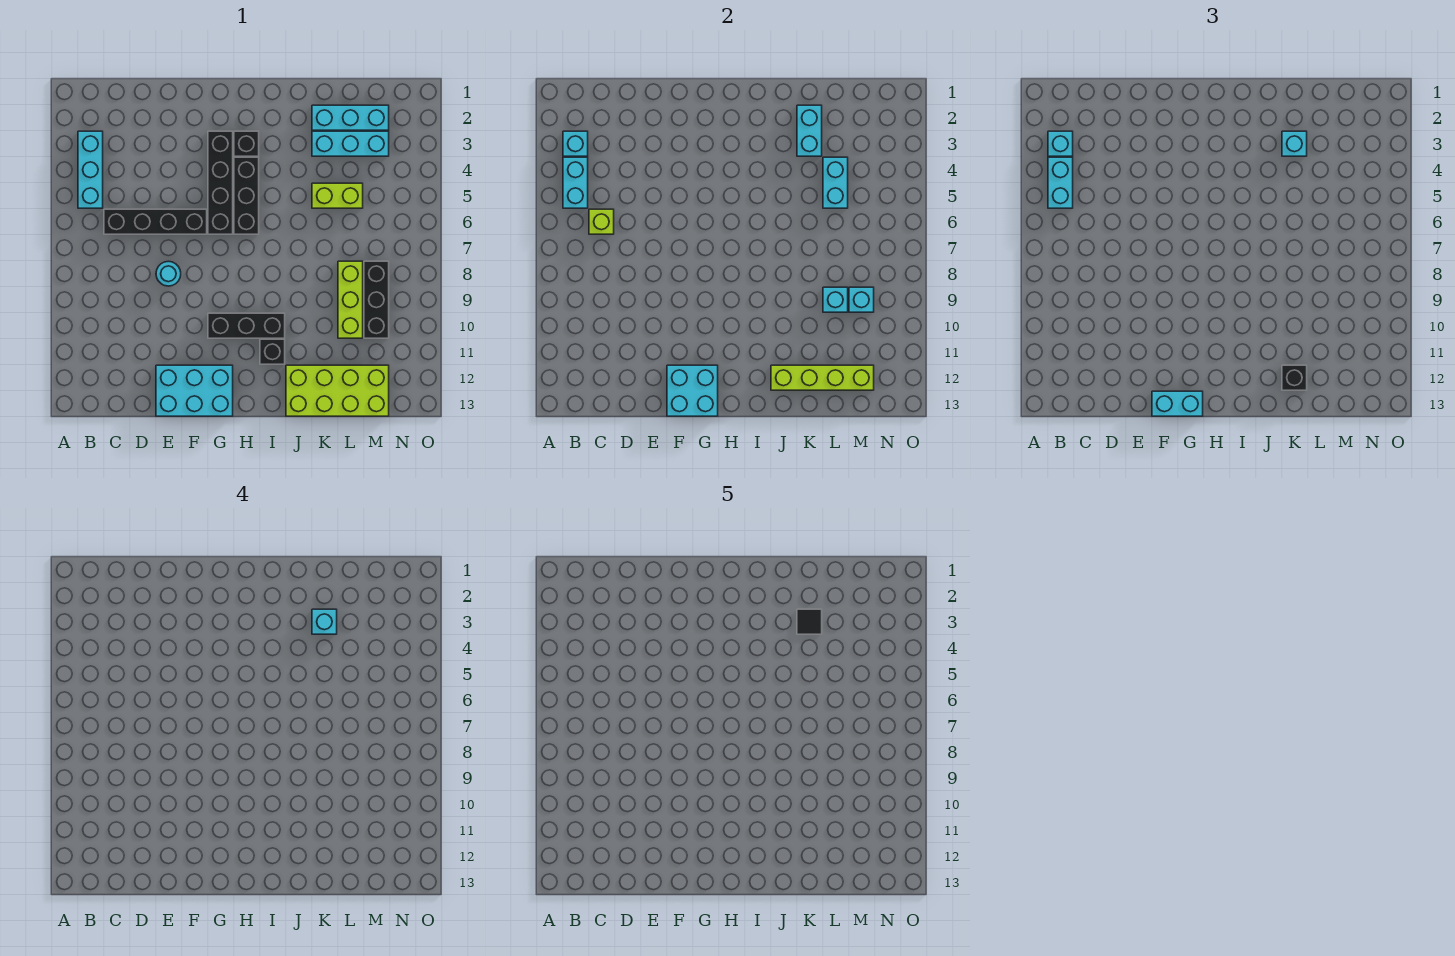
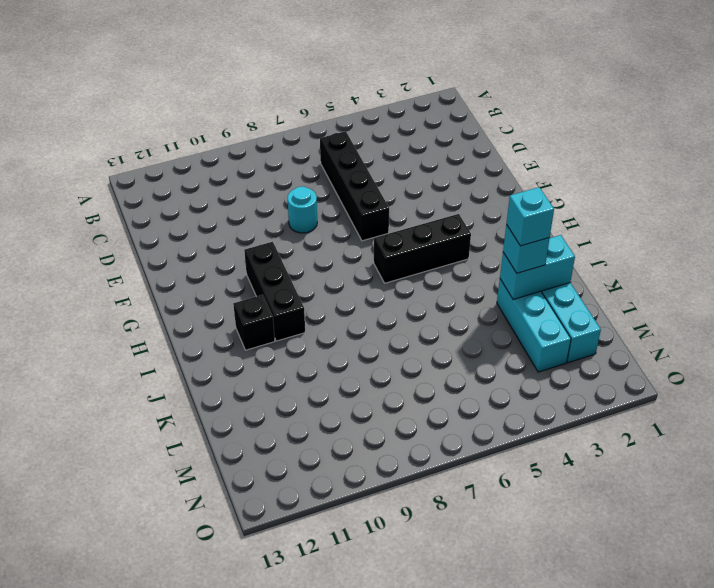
none -> cyan brick B3:B5 level 1
none -> cyan brick E12:G13 level 1
none -> black brick G3:G6 level 1
none -> black brick H3 level 1

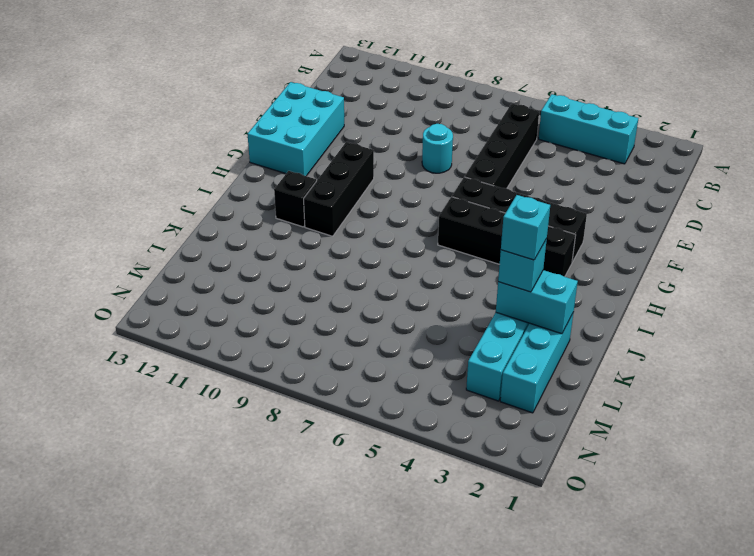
none -> lime brick J12:M13 level 1
none -> lime brick K5:L5 level 1
none -> lime brick L8:L10 level 1
none -> black brick M8:M10 level 1

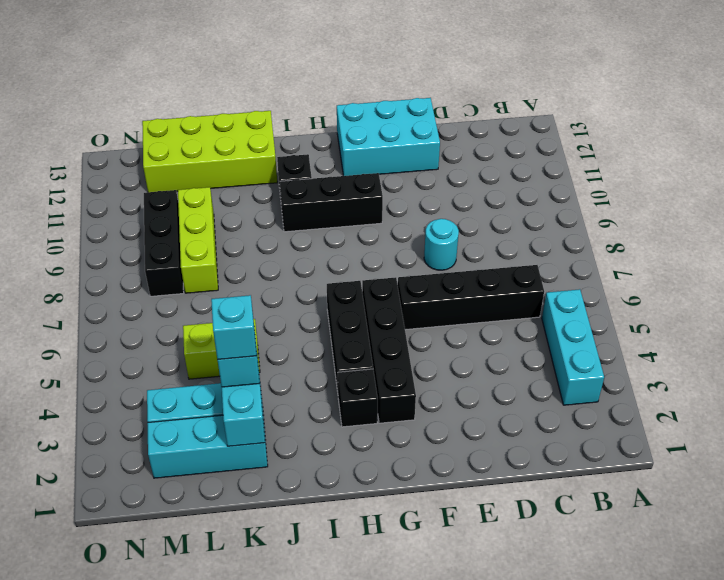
none -> cyan brick B3 level 2
none -> cyan brick B4:B5 level 2
none -> lime brick C6 level 2
none -> cyan brick F12:G13 level 2

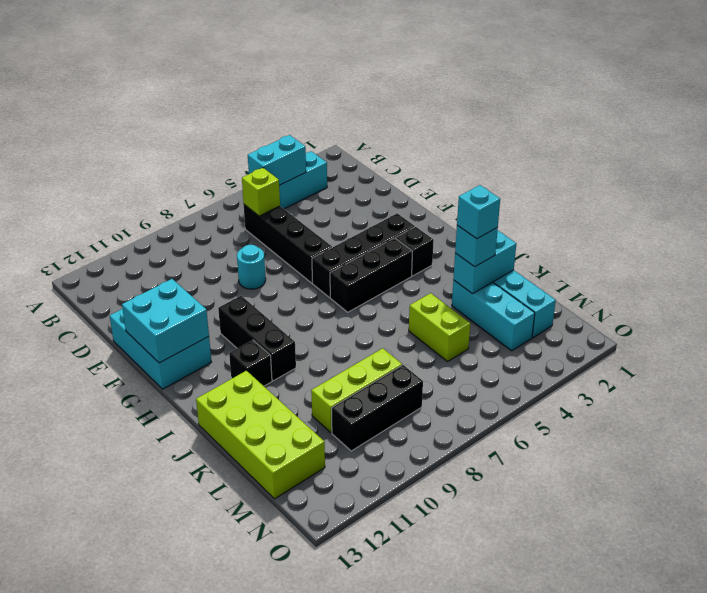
none -> cyan brick B3 level 2
none -> lime brick J12:M12 level 2
none -> cyan brick L4:L5 level 2
none -> cyan brick L9 level 2

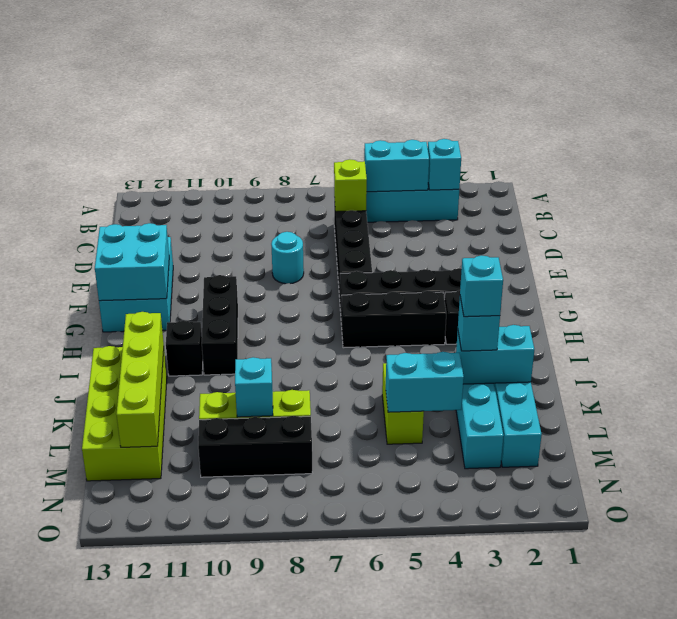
none -> cyan brick M9 level 2
none -> cyan brick B3 level 3
none -> cyan brick B4:B5 level 3
none -> cyan brick F13:G13 level 3

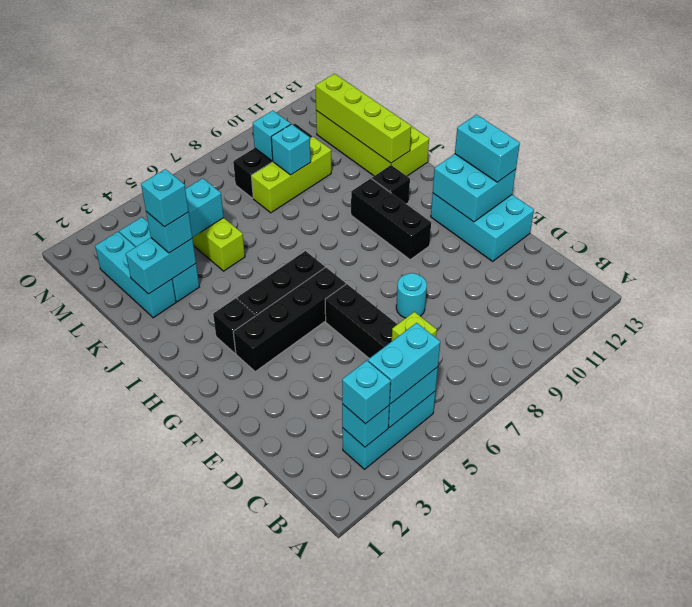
none -> black brick K12 level 3
none -> black tile K3 level 5

